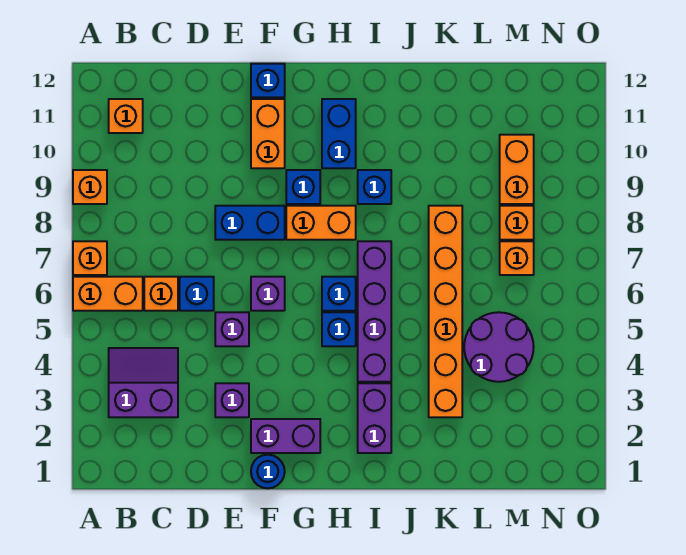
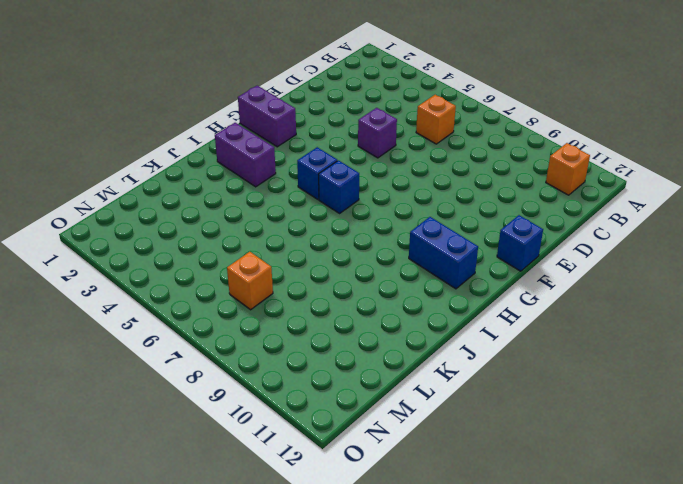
purple brick G1:G2 level 1 -> purple brick F2:G2 level 1
none -> orange brick A6:B6 level 1
none -> orange brick A7 level 1
none -> orange brick A9 level 1

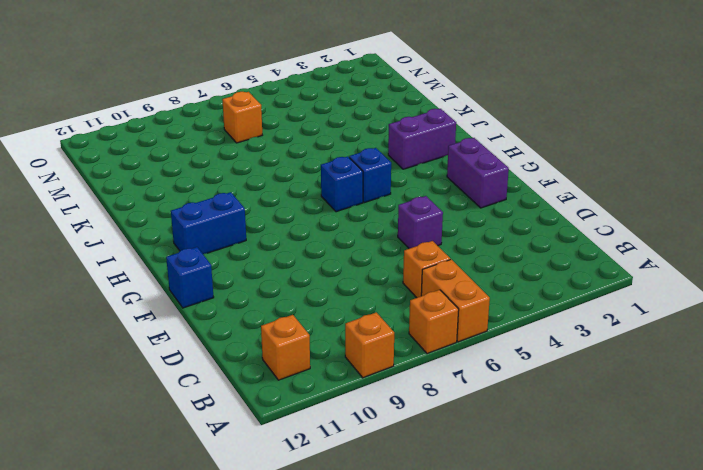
none -> purple slope B3:C4 level 1 top 3
none -> blue brick D6 level 1
none -> purple brick E3 level 1

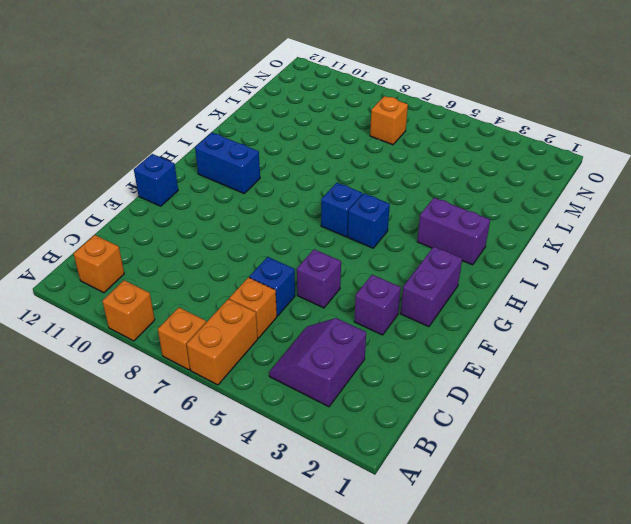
none -> blue brick E8:F8 level 1
none -> blue round brick F1 level 1
none -> purple brick F6 level 1

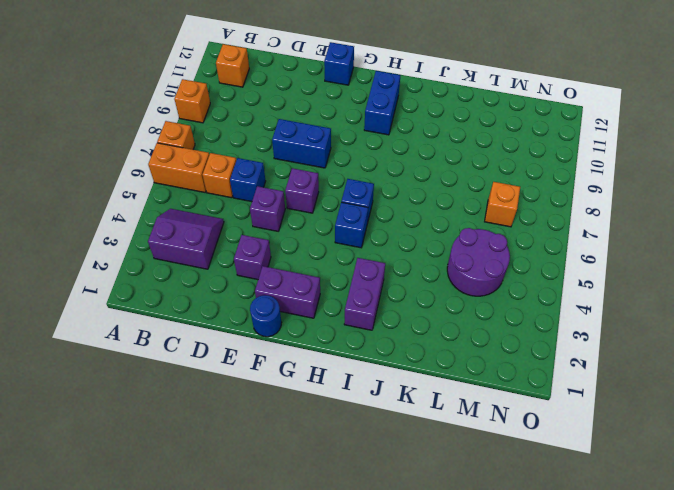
none -> orange brick F10:F11 level 1
none -> orange brick G8:H8 level 1
none -> blue brick G9 level 1

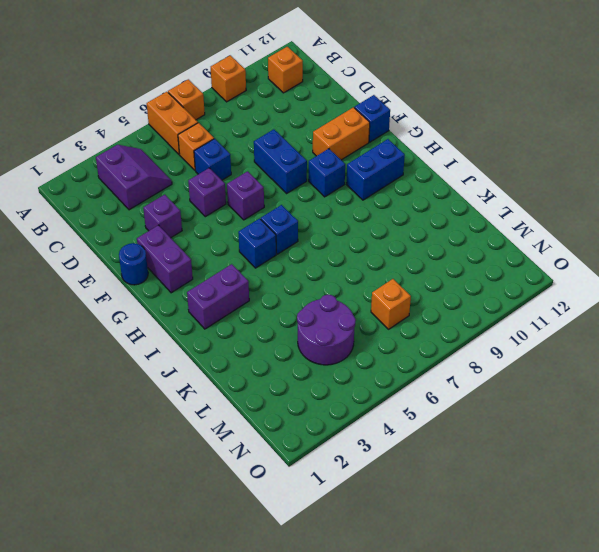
none -> orange brick G8:H8 level 1
none -> purple brick I4:I7 level 1
none -> blue brick I9 level 1

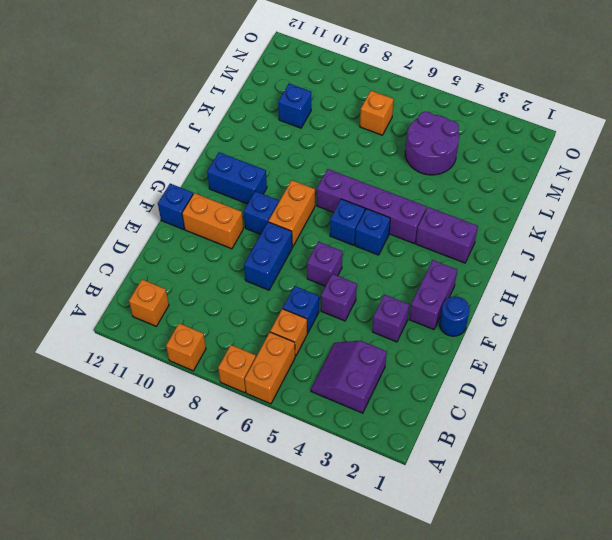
blue brick L10 level 1 -> blue brick I9 level 1
none -> orange brick K3:K8 level 1
none -> orange brick M8 level 1
none -> orange brick M9:M10 level 1

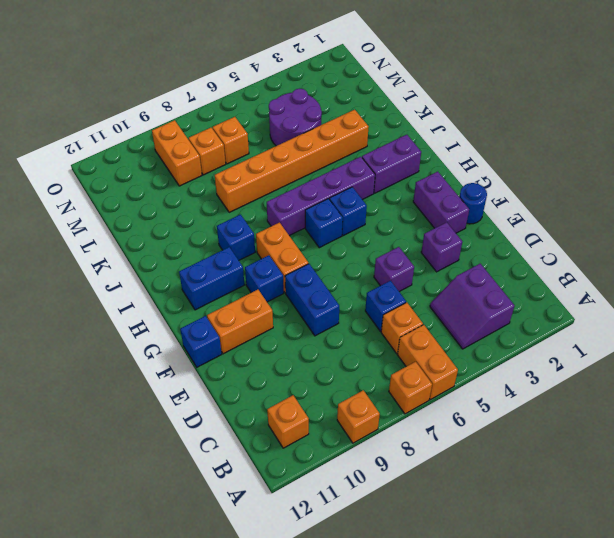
orange brick M9:N9 level 1 -> orange brick M9:M10 level 1
none -> purple brick F6 level 1

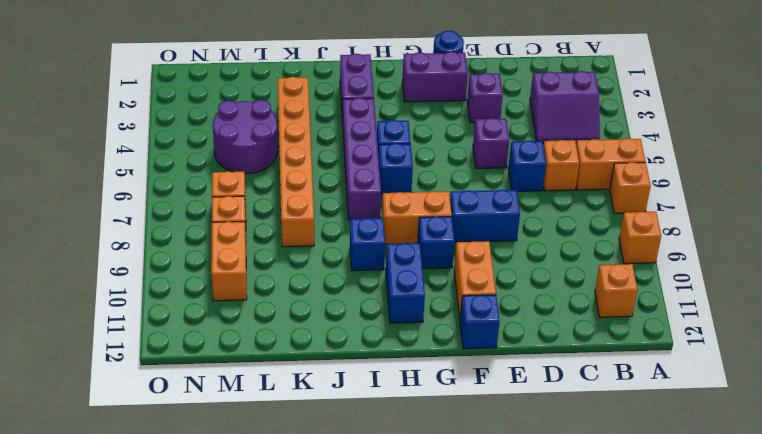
none -> purple brick F6 level 1

